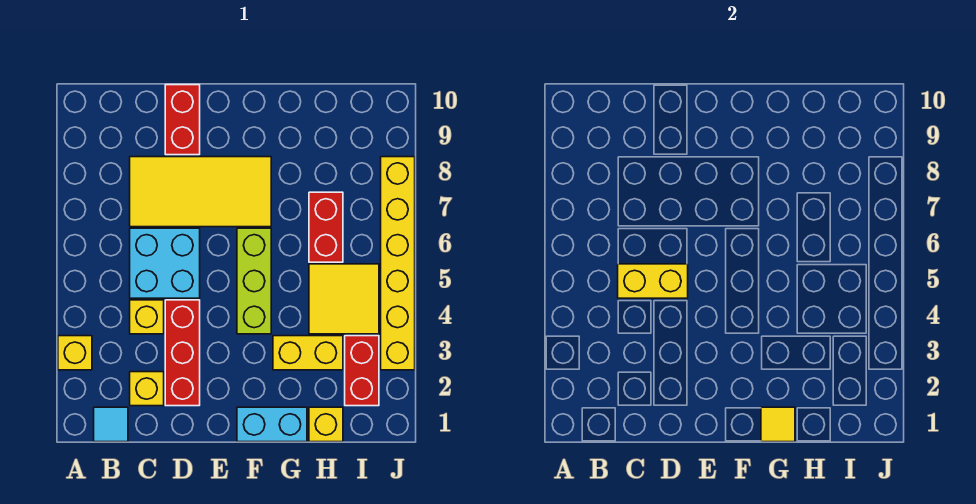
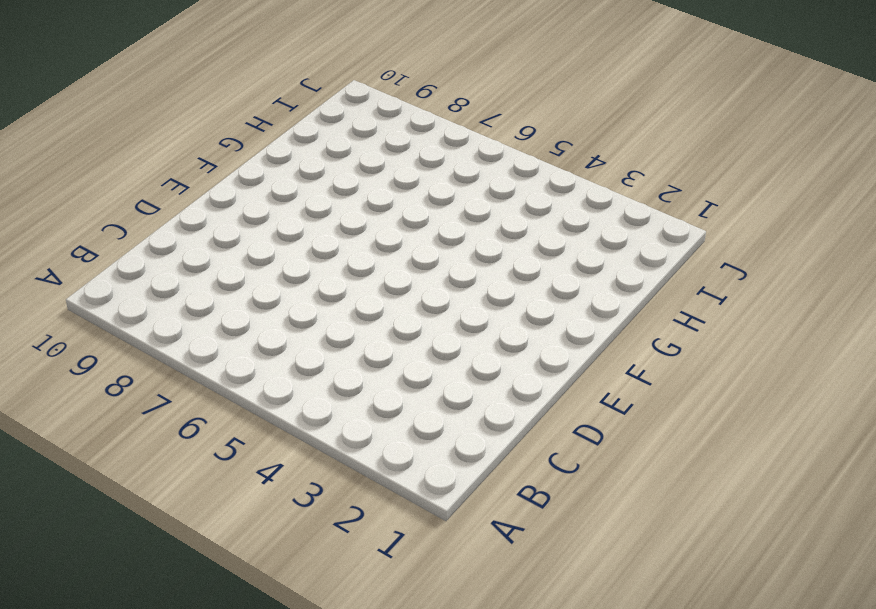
none -> yellow brick A3 level 1
none -> cyan tile B1 level 1
none -> yellow brick C2 level 1

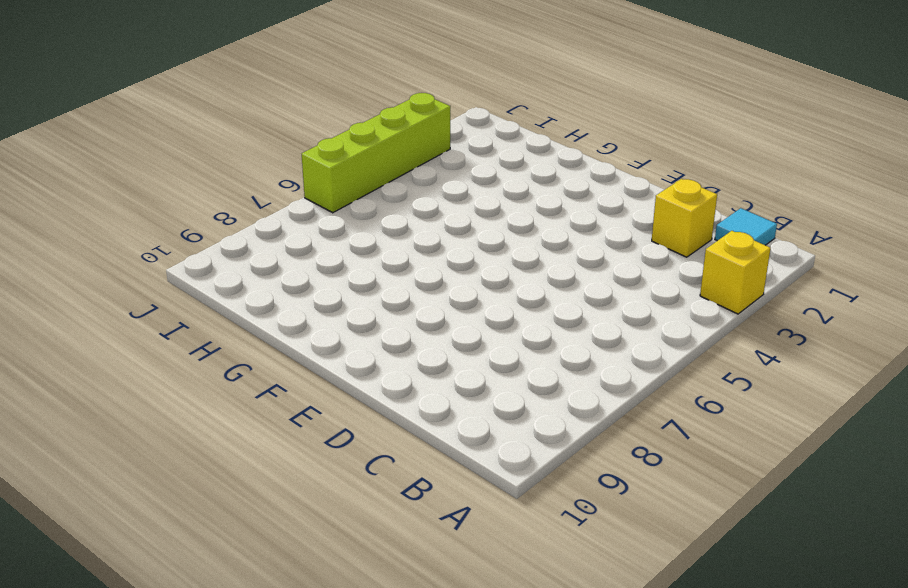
lime brick J3:J6 level 1 -> yellow brick J3:J8 level 1
none -> yellow brick C4 level 1
none -> cyan brick C5:D6 level 1
none -> yellow tile C7:F8 level 1

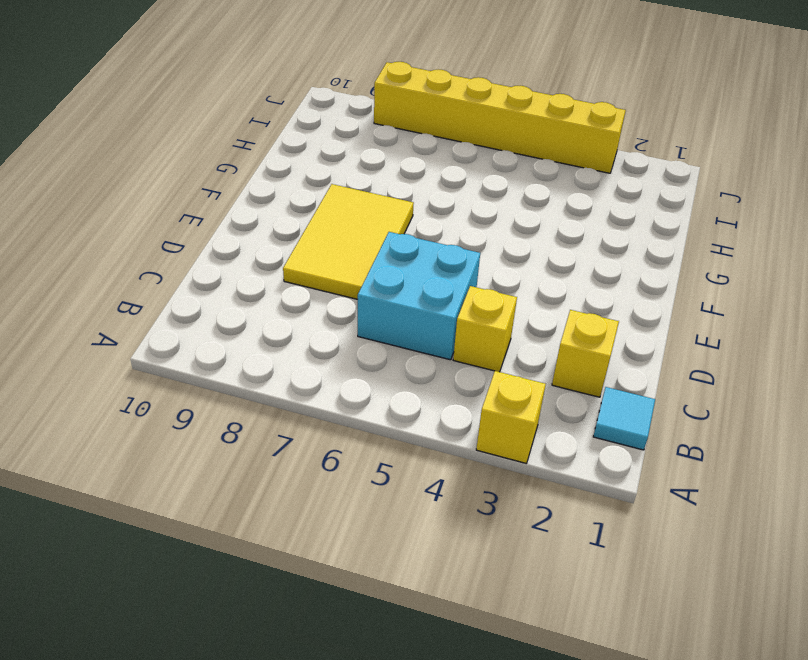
yellow tile D7:F8 level 1 -> yellow tile C7:F8 level 1
none -> red brick D2:D4 level 1
none -> red brick D9:D10 level 1
none -> cyan brick F1:G1 level 1

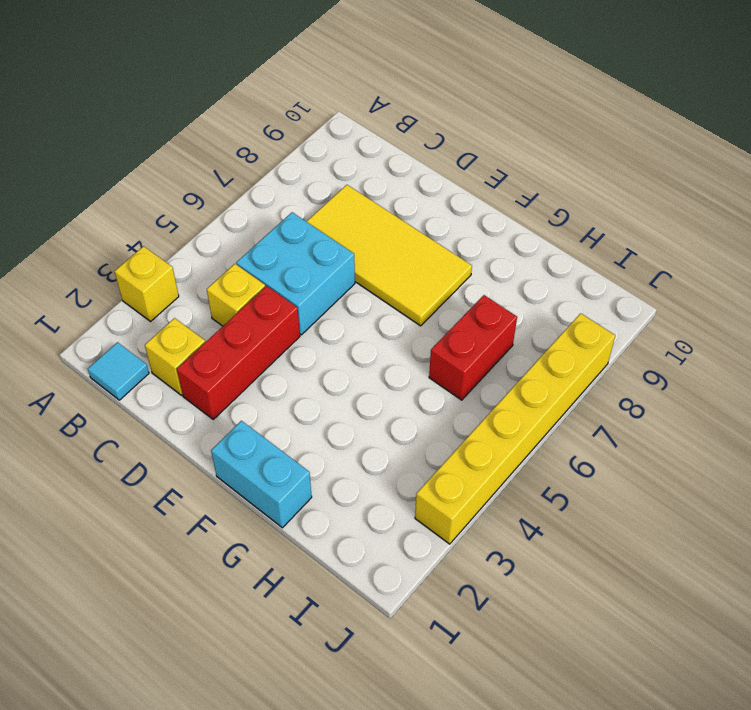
none -> red brick D9:D10 level 1
none -> lime brick F4:F6 level 1
none -> yellow brick G3:H3 level 1

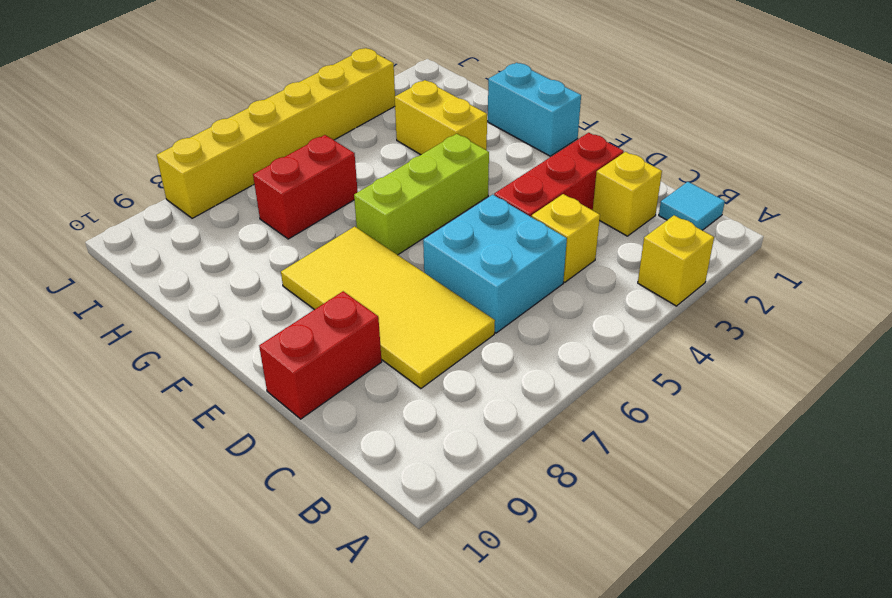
none -> yellow brick H1 level 1
none -> yellow tile H4:I5 level 1
none -> red brick I2:I3 level 1

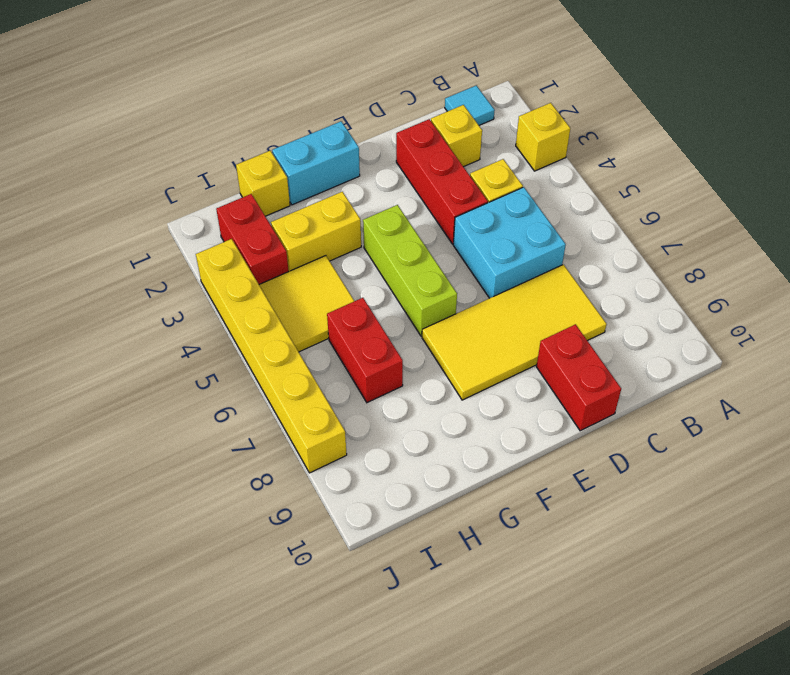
none -> yellow brick C5:D5 level 2
none -> yellow tile G1 level 2

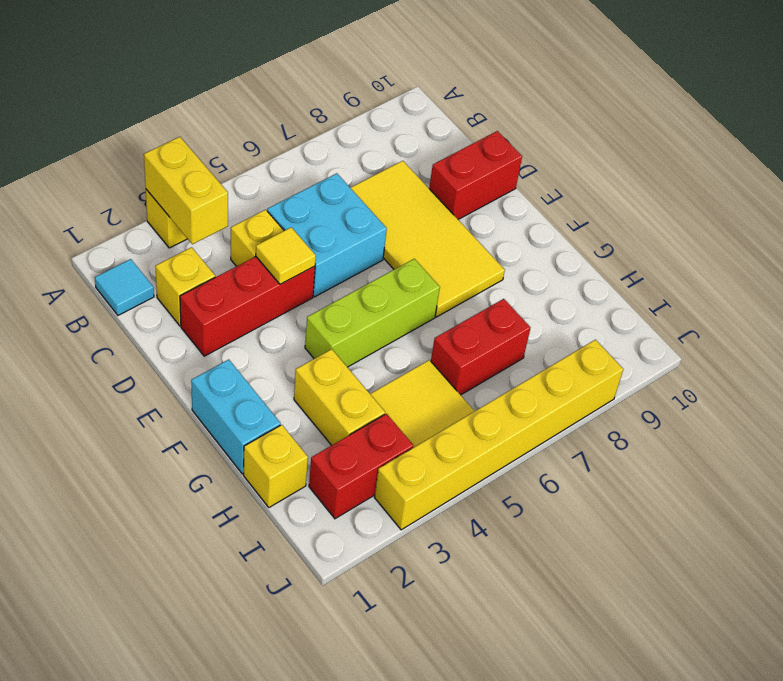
yellow brick A3:B3 level 2 -> yellow brick C5:D5 level 2
yellow tile D4 level 2 -> yellow tile G1 level 2

